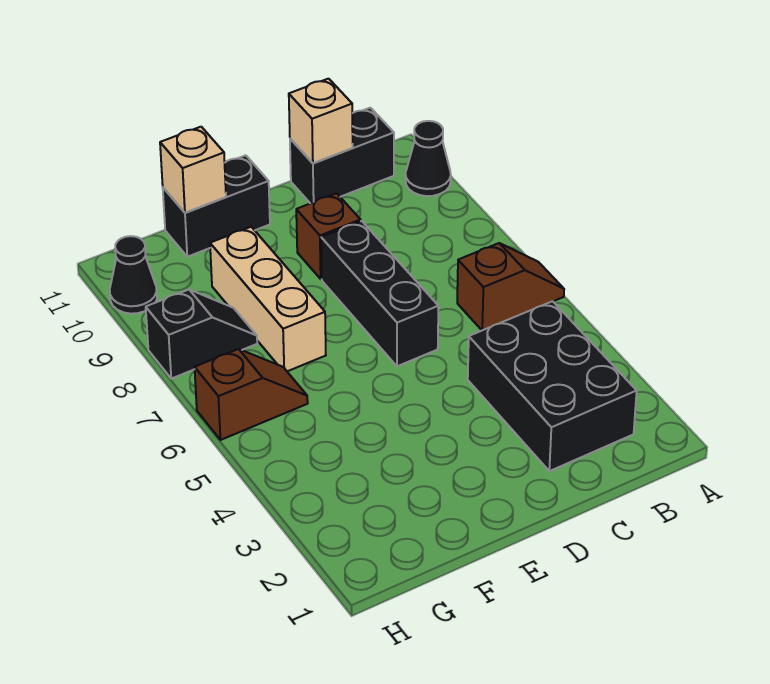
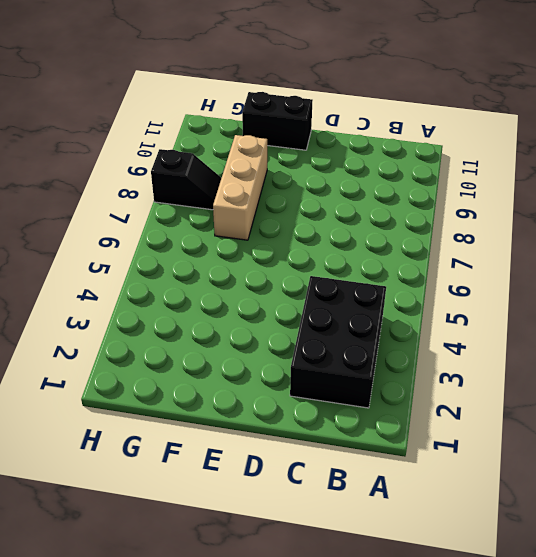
none -> brown slope A6:B6 level 1 top B
none -> black cone A10 level 1
none -> black brick B11:C11 level 1

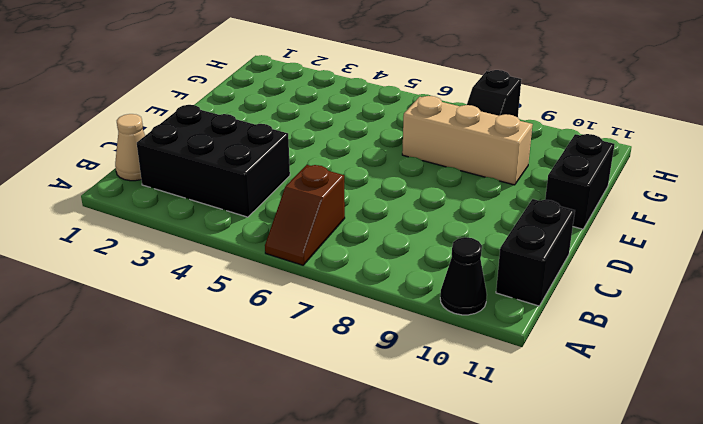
tan cone B1 level 1 -> none
none -> black brick D6:D8 level 1
none -> brown brick D9 level 1
none -> brown slope G6:H6 level 1 top H

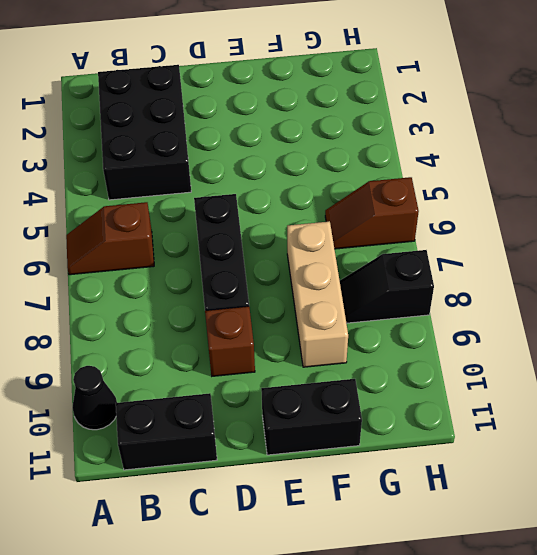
none -> black cone H10 level 1
none -> tan brick C11 level 2
none -> tan brick F11 level 2

